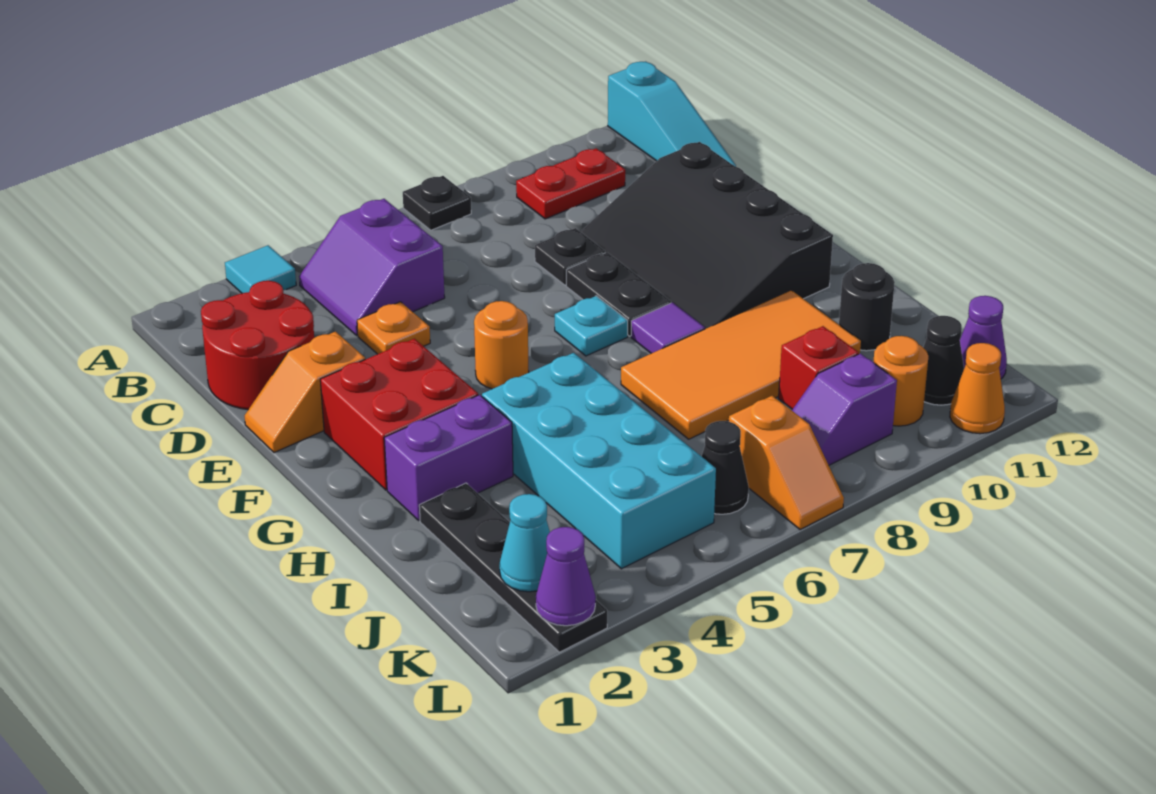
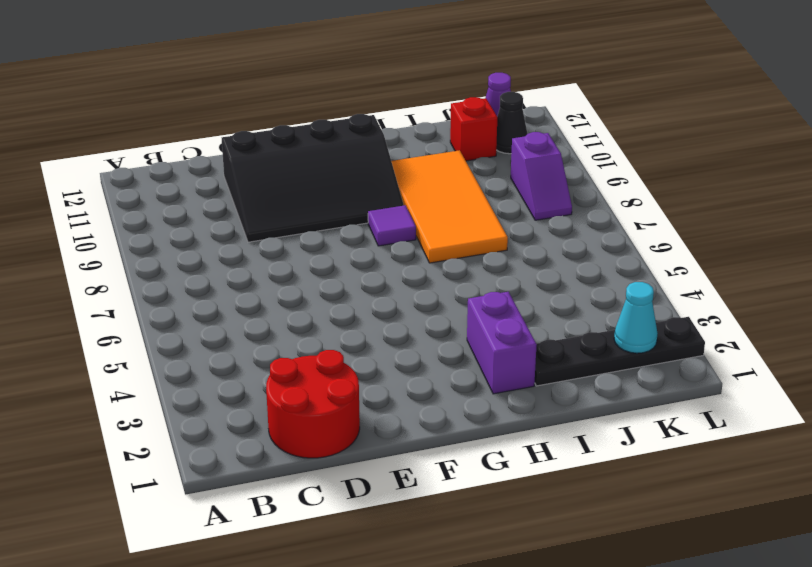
red brick J11 level 1 -> red brick J9 level 1
none -> cyan tile A3 level 1
none -> black plate A7 level 1
none -> cyan slope A12:C12 level 1 top A
none -> purple slope B4:C5 level 1 top 5

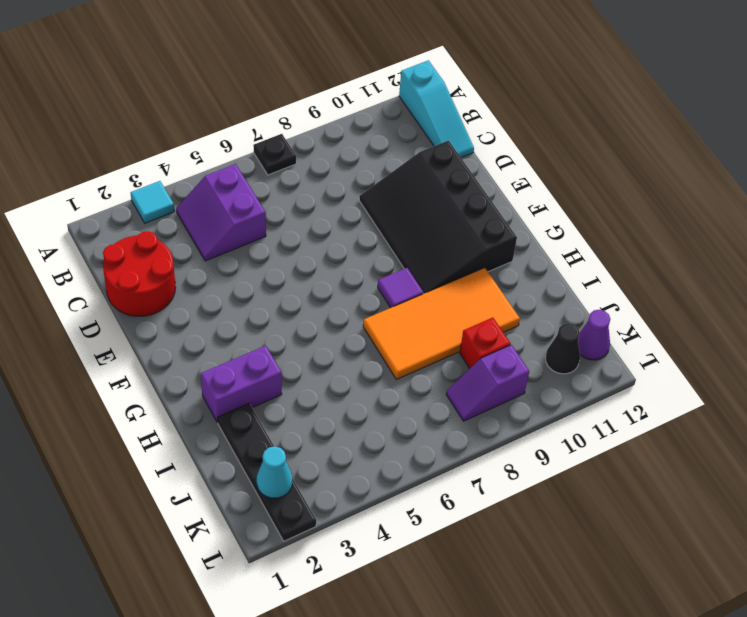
none -> red plate B9:B10 level 1
none -> orange plate D4 level 1
none -> black plate D8 level 1
none -> orange slope E1:E2 level 1 top 2

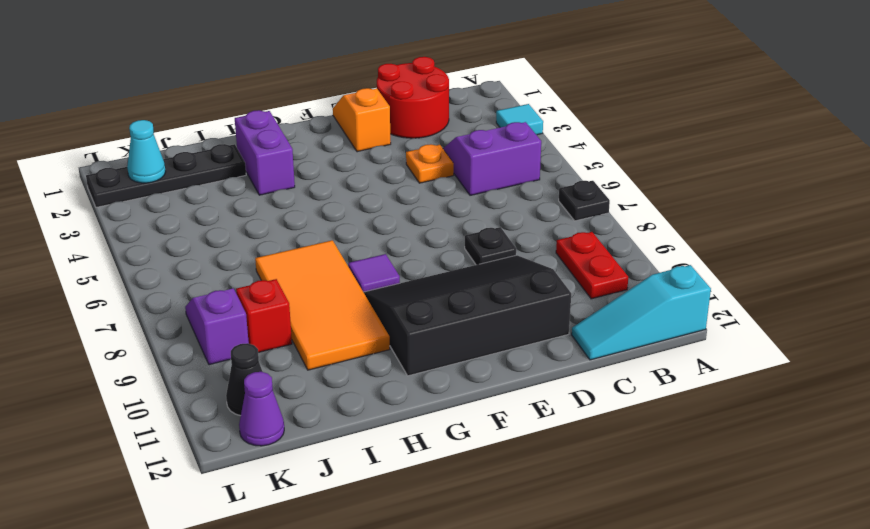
none -> black plate E8:F8 level 1
none -> red brick F2:G3 level 1
none -> orange round brick F5 level 1
none -> cyan plate F7 level 1

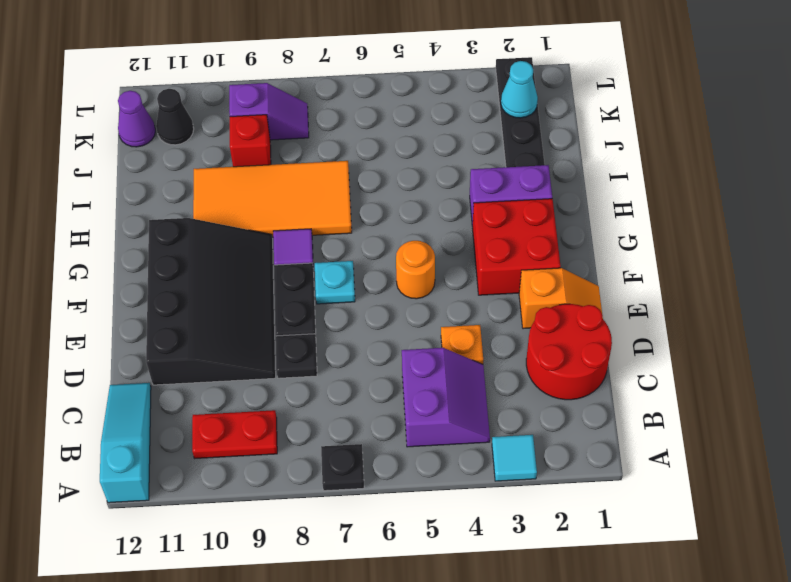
none -> cyan brick H4:K5 level 1
none -> black round brick I11 level 1
none -> black cone K6 level 1
none -> orange slope K7:L7 level 1 top K

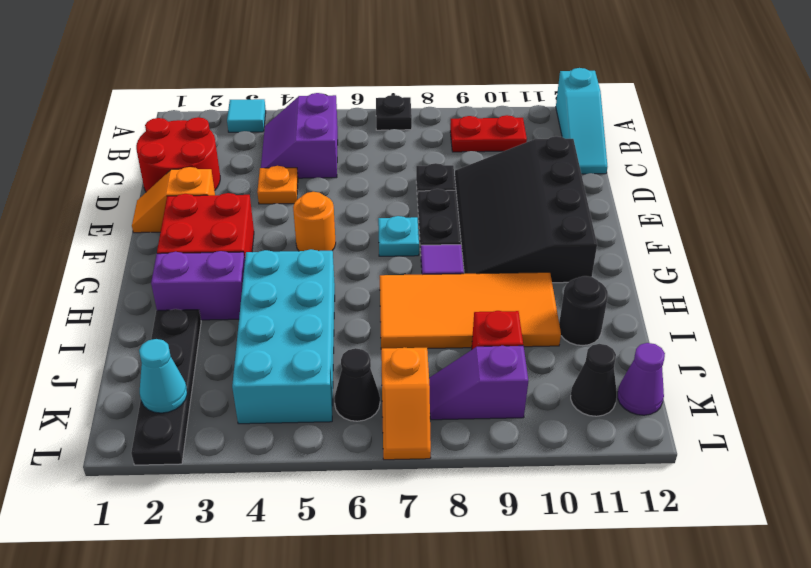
none -> orange round brick K10 level 1
none -> orange cone L11 level 1
none -> purple cone L2 level 2

